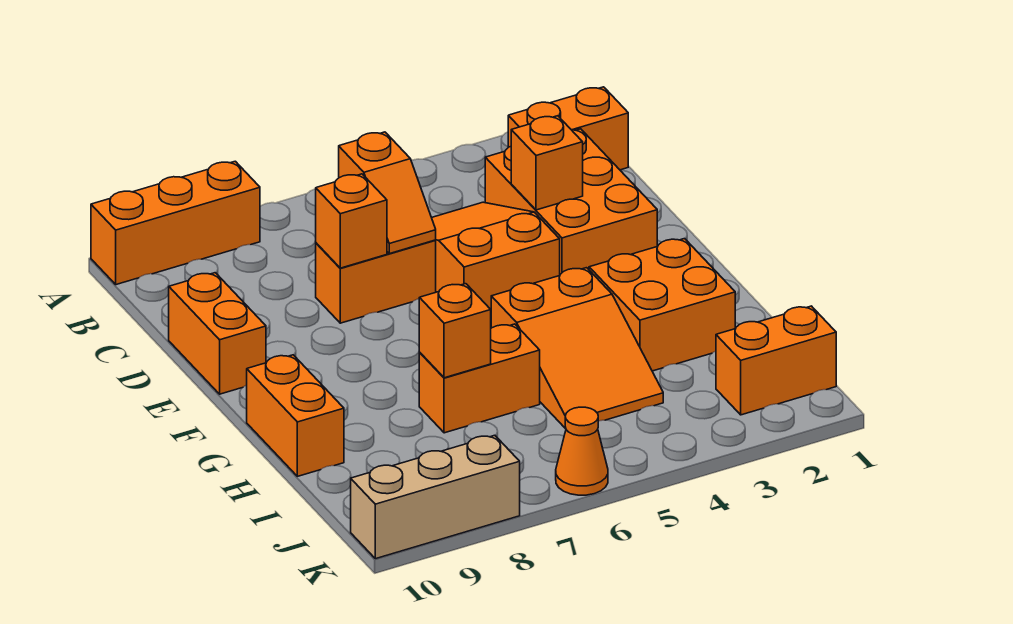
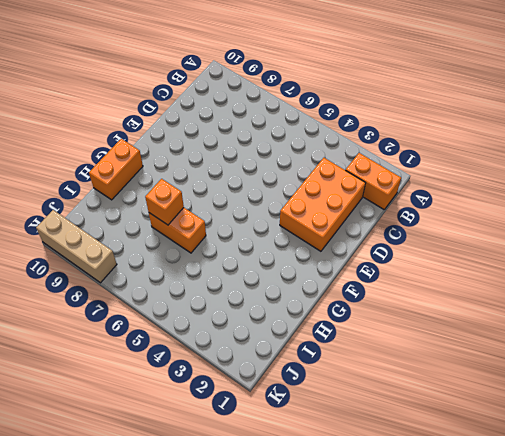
none -> orange brick A8:A10 level 1
none -> orange slope C4:E5 level 1 top E
none -> orange brick D6:D7 level 1

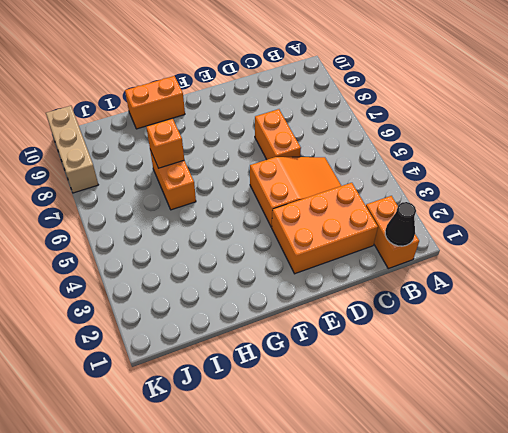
black cone B1 level 2 -> none
none -> orange brick A8:A10 level 1
none -> orange brick D10:E10 level 1
none -> orange brick G2:H3 level 1

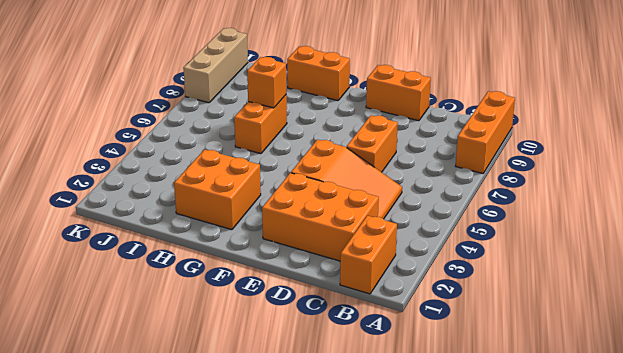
none -> orange slope G4:I5 level 1 top G
none -> orange brick J1:J2 level 1
none -> orange cone K6 level 1

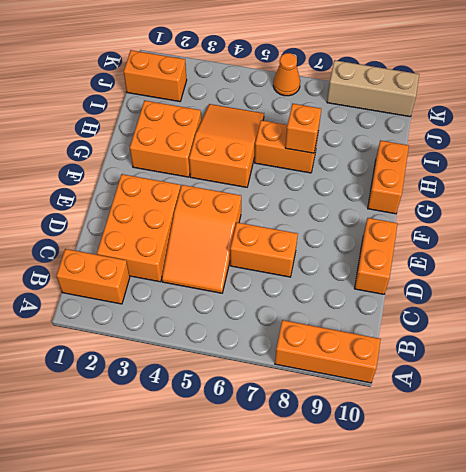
none -> orange slope C6:D6 level 2 top C
none -> orange brick D3 level 2
none -> orange brick D7 level 2

